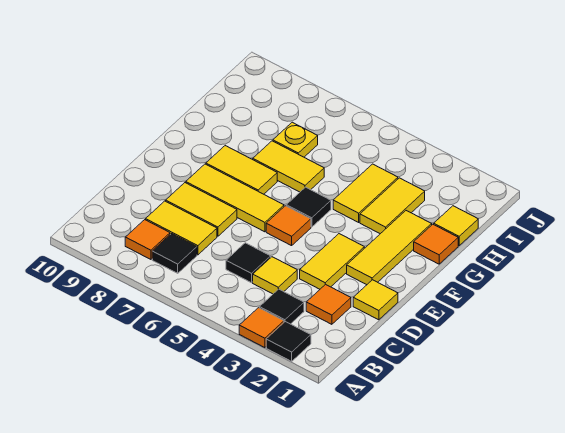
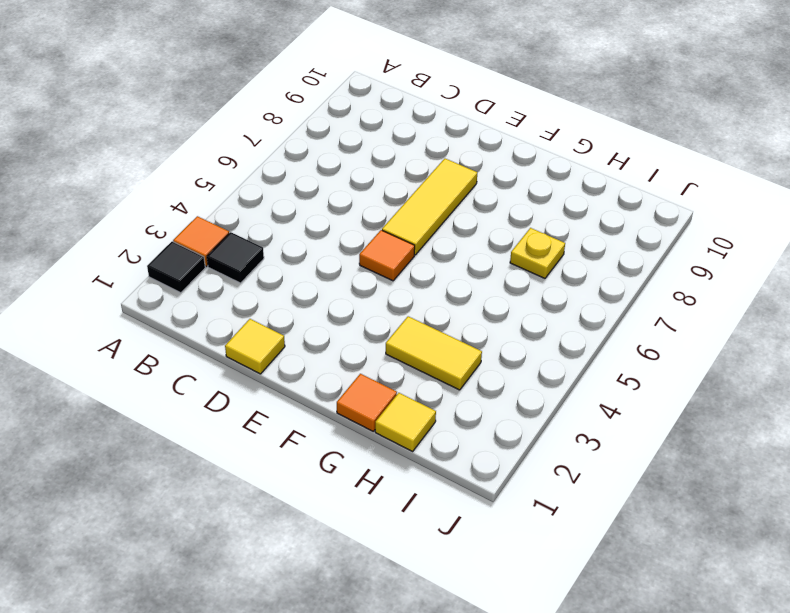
none -> black tile B7 level 1
none -> orange tile B8 level 1
none -> orange tile C2 level 1

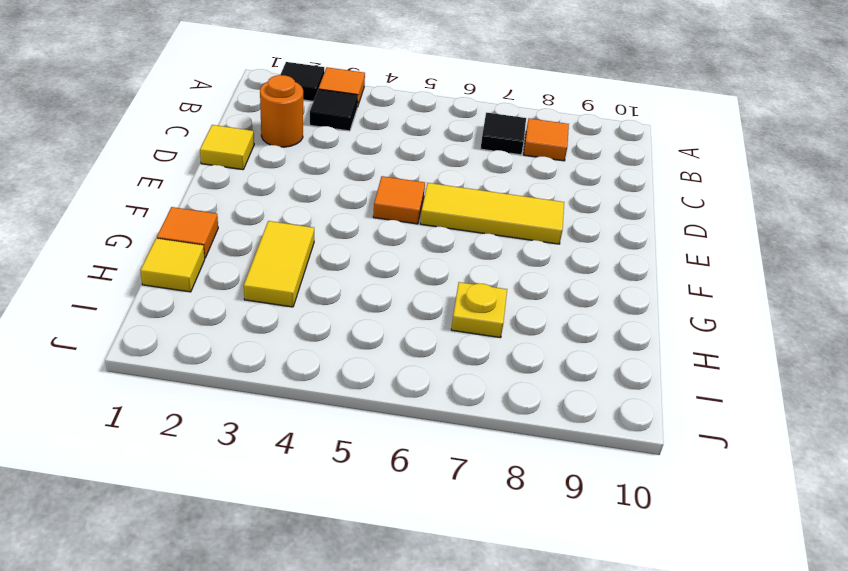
orange round brick C2 level 1 -> orange tile C2 level 1
none -> yellow tile C4 level 1
none -> black tile C5 level 1
none -> yellow tile C7:C8 level 1

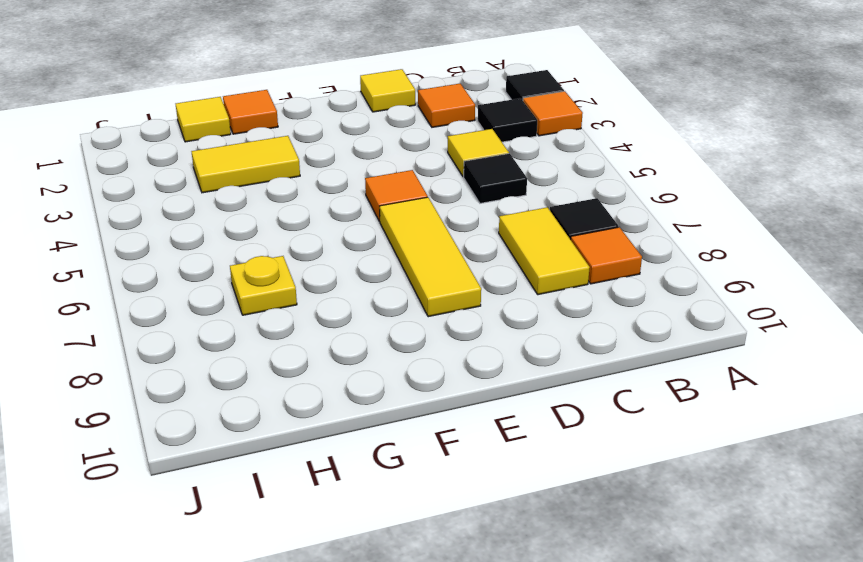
none -> yellow tile D3:E3 level 1
none -> yellow tile D7:D8 level 1
none -> yellow tile E2:G2 level 1

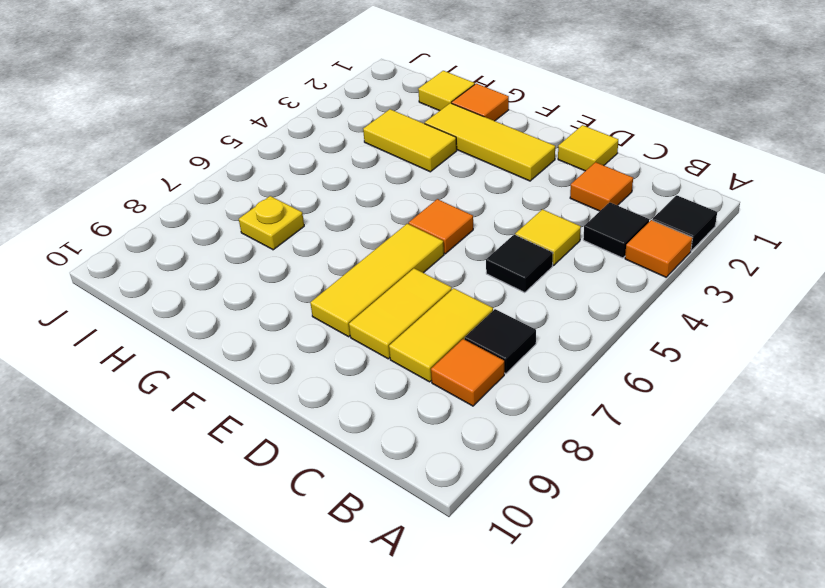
none -> yellow tile D3:E3 level 1
none -> black tile F5 level 1
none -> yellow tile F7:F8 level 1

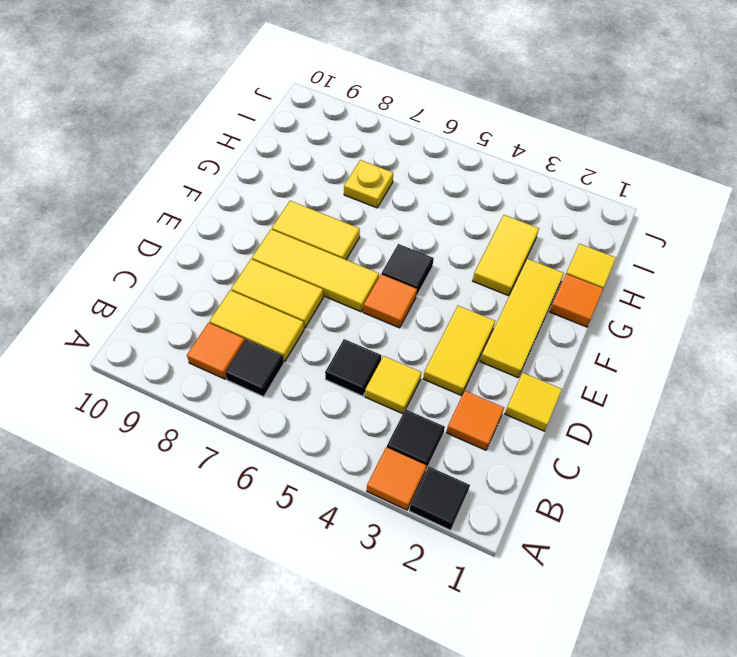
none -> yellow tile G4:H4 level 1
none -> yellow tile G6:G7 level 1

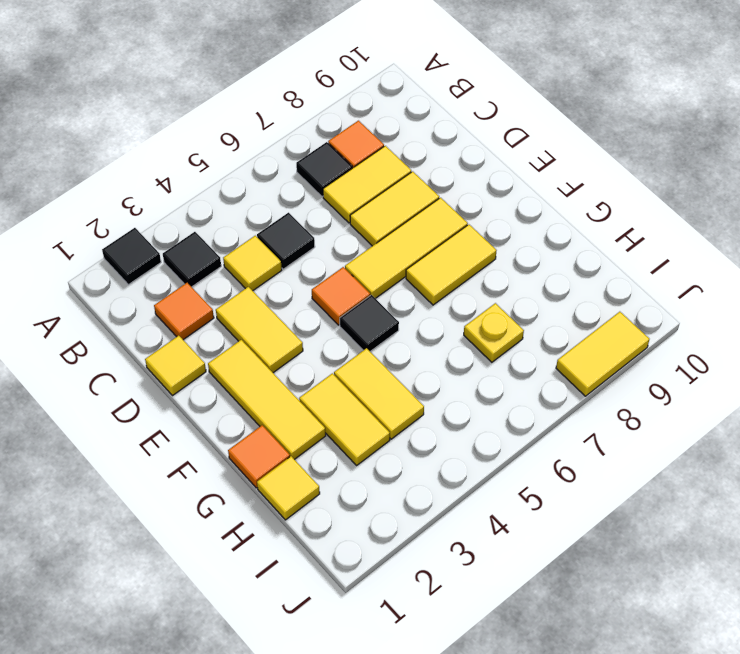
yellow tile J8:J9 level 1 -> yellow tile G6:G7 level 1
none -> orange tile A3 level 1

